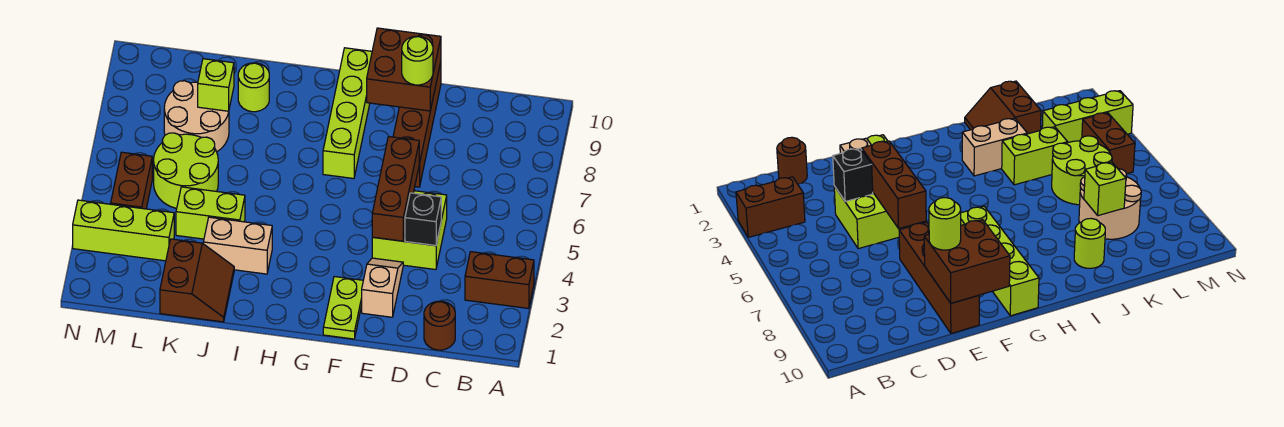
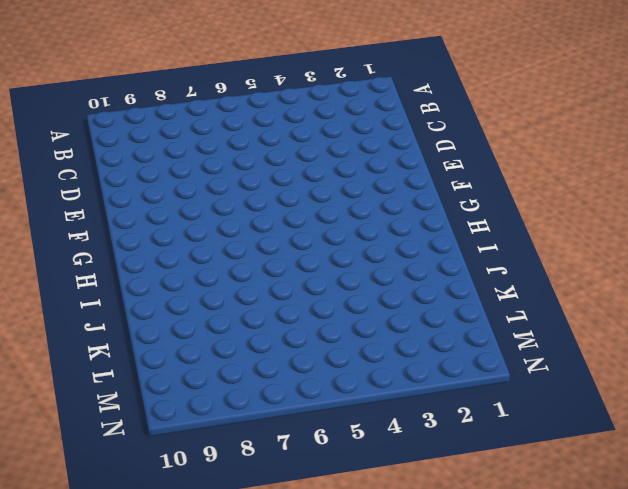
none -> brown brick A3:B3 level 1
none -> brown round brick C1 level 1
none -> lime brick D4:E5 level 1

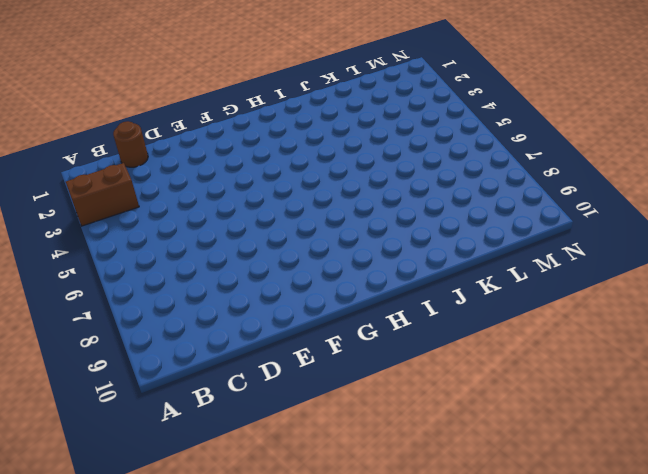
none -> lime brick D4:E5 level 1
none -> tan slope E2:E3 level 1 top 2
none -> brown brick E7:E10 level 1

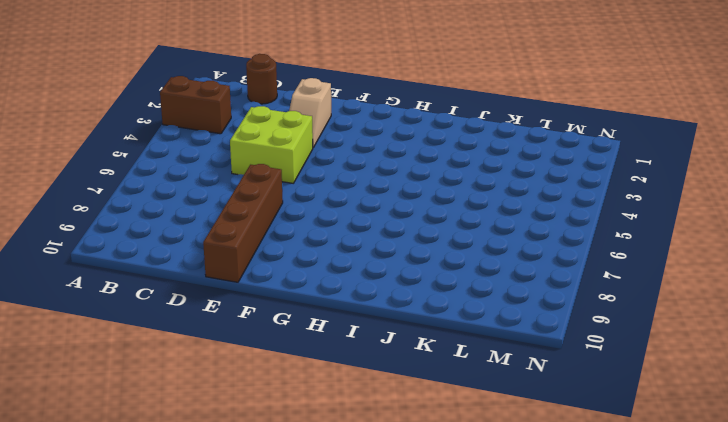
none -> lime plate F1:F2 level 1
none -> lime brick G7:G10 level 1
none -> tan brick I3:J3 level 1

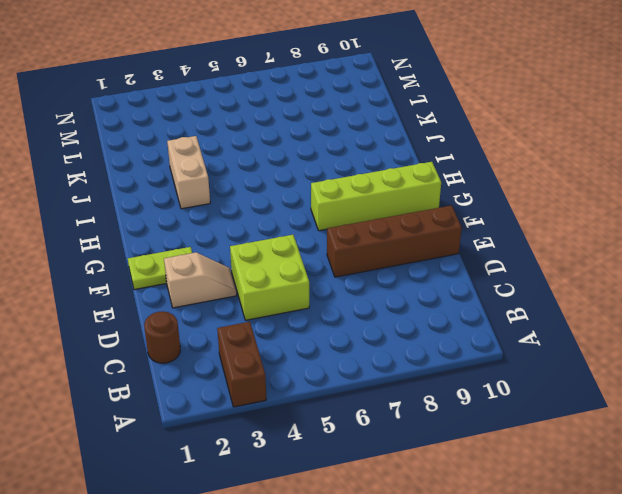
none -> brown slope J1:K2 level 1 top K
none -> lime brick J4:K4 level 1
none -> lime round brick J9 level 1

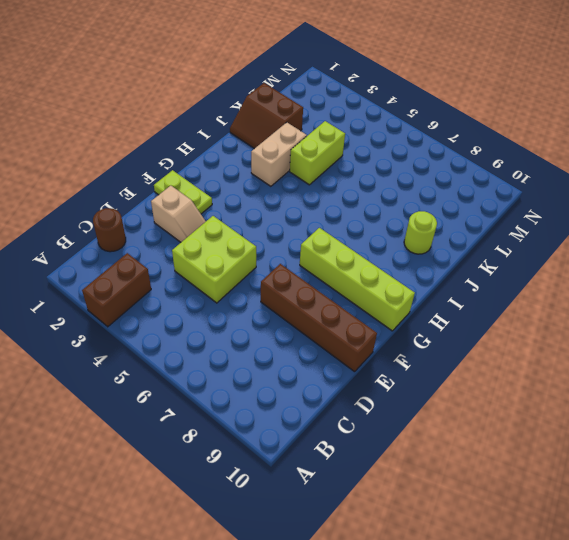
none -> lime round brick K5:L6 level 1
none -> tan round brick K7:L8 level 1
none -> lime brick L3:N3 level 1

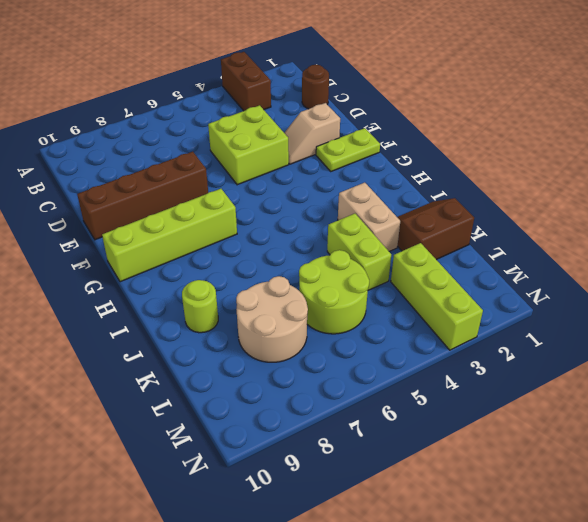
none -> brown brick M4:M5 level 1
none -> black brick D4 level 2
none -> brown brick E4:E6 level 2

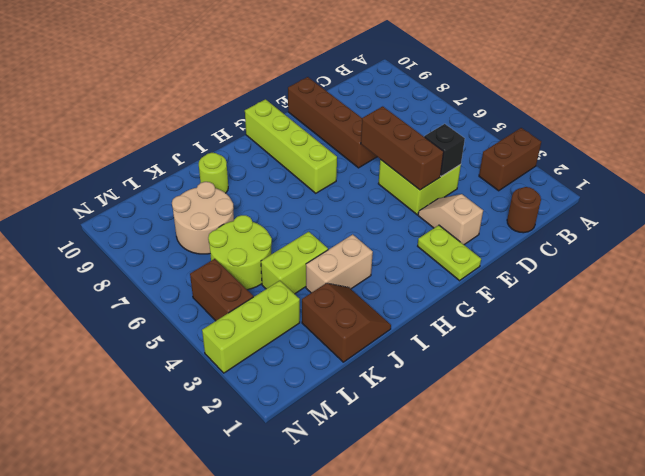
none -> brown brick E9:F10 level 2
none -> lime brick K8 level 2
none -> lime round brick E9 level 3

